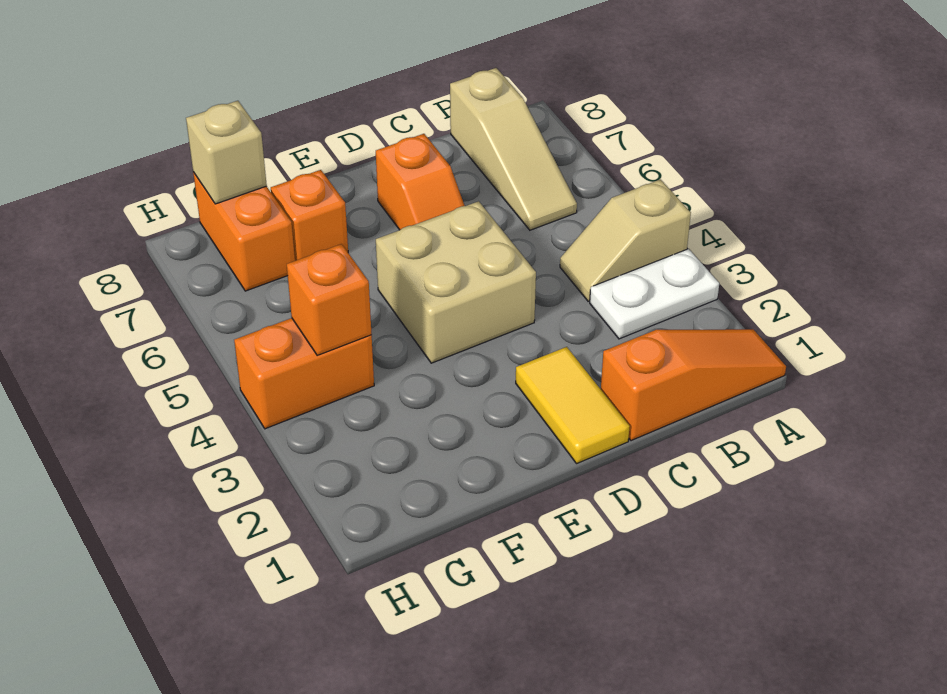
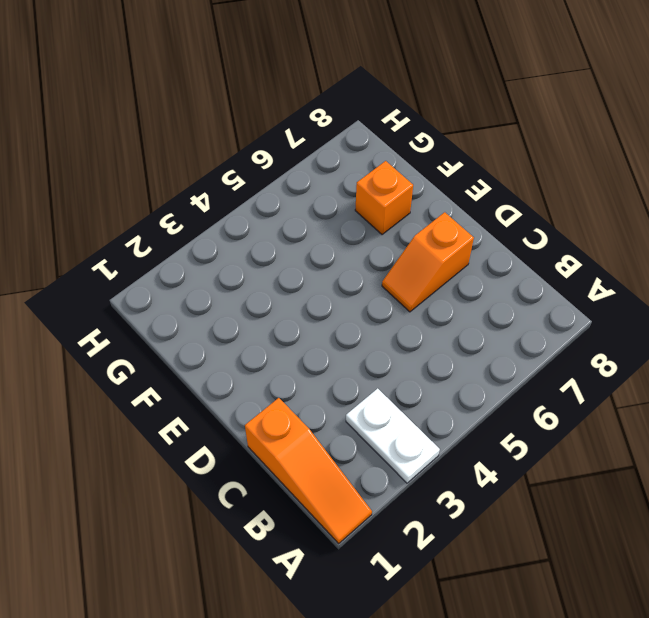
none -> tan slope A4:B4 level 1 top A
none -> tan slope B6:B8 level 1 top 8
none -> yellow tile D1:D2 level 1

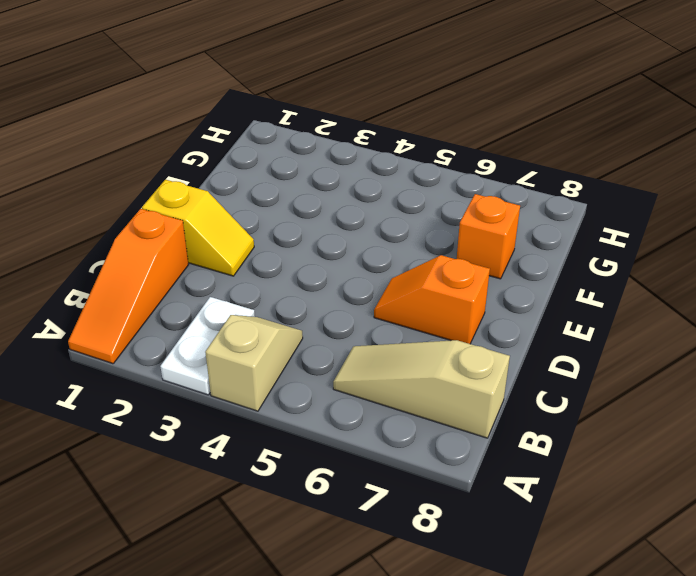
yellow slope D1:D2 level 1 top 1 -> yellow tile D1:D2 level 1
none -> tan brick D4:E5 level 1
none -> orange brick G4:H4 level 1
none -> orange brick G7:G8 level 1

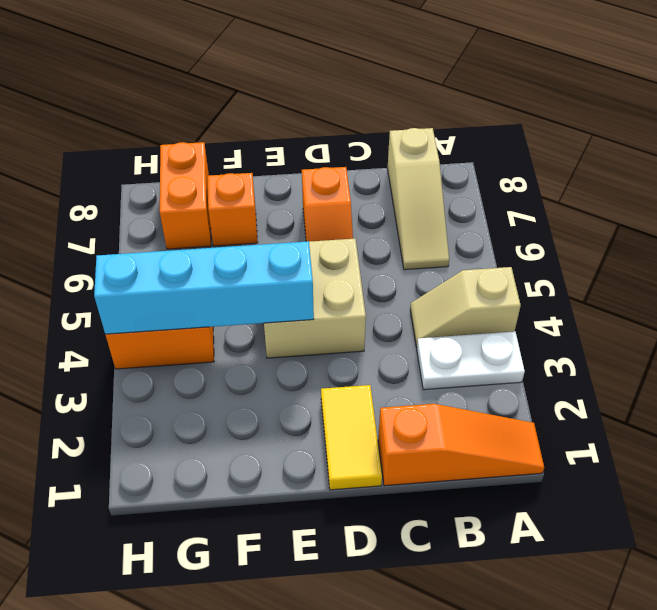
cyan brick E4:H4 level 2 -> orange brick G4 level 2
none -> tan brick G8 level 2

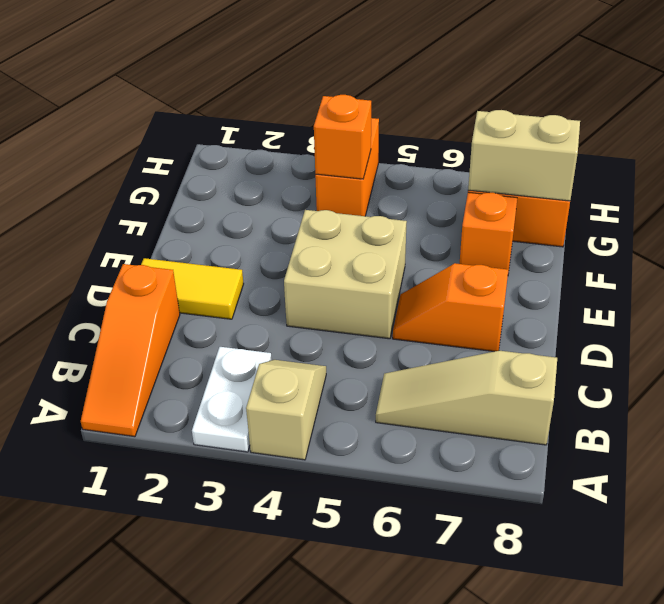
tan brick G7:G8 level 2 -> tan brick G8 level 2

